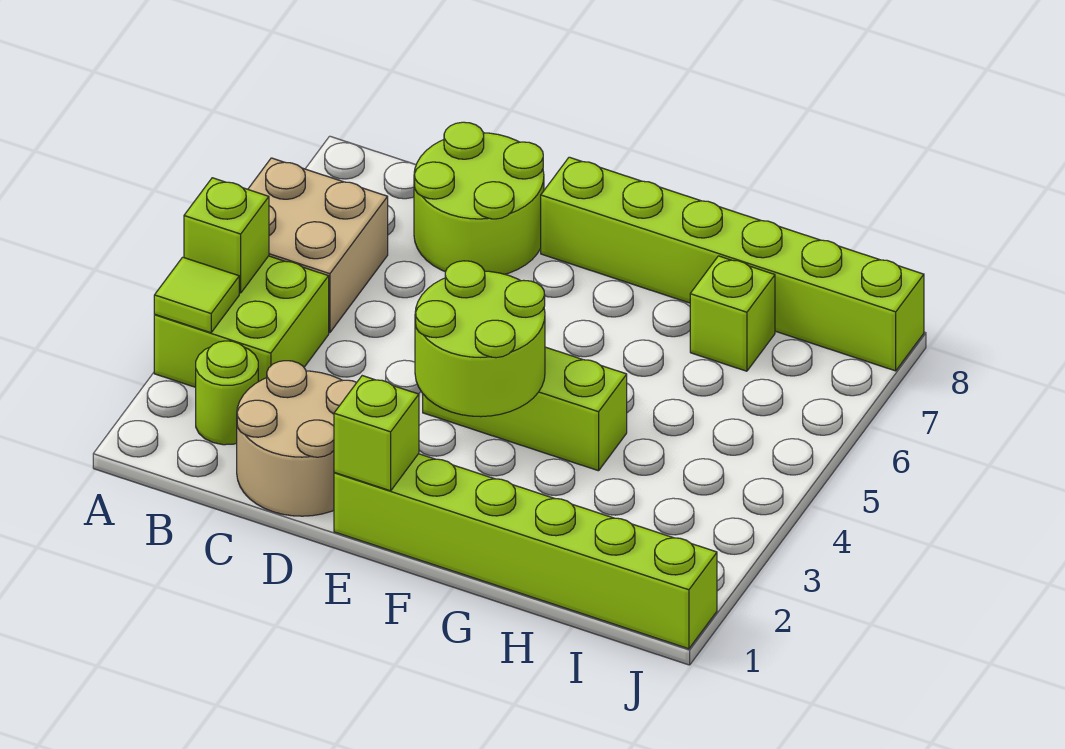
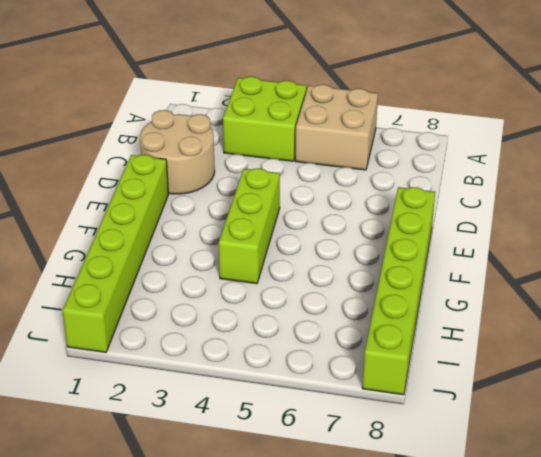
none -> lime round brick B2 level 1
none -> lime round brick C7:D8 level 1
none -> lime brick H7 level 1

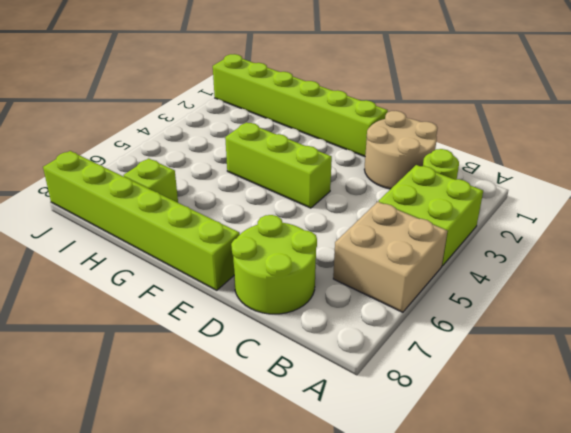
none -> lime tile A3 level 2
none -> lime brick A4 level 2
none -> lime brick E1 level 2

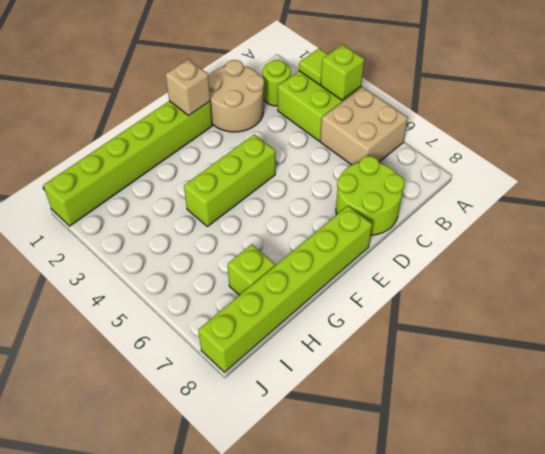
tan brick E1 level 2 -> lime brick E1 level 2
none -> lime round brick E3:F4 level 2

